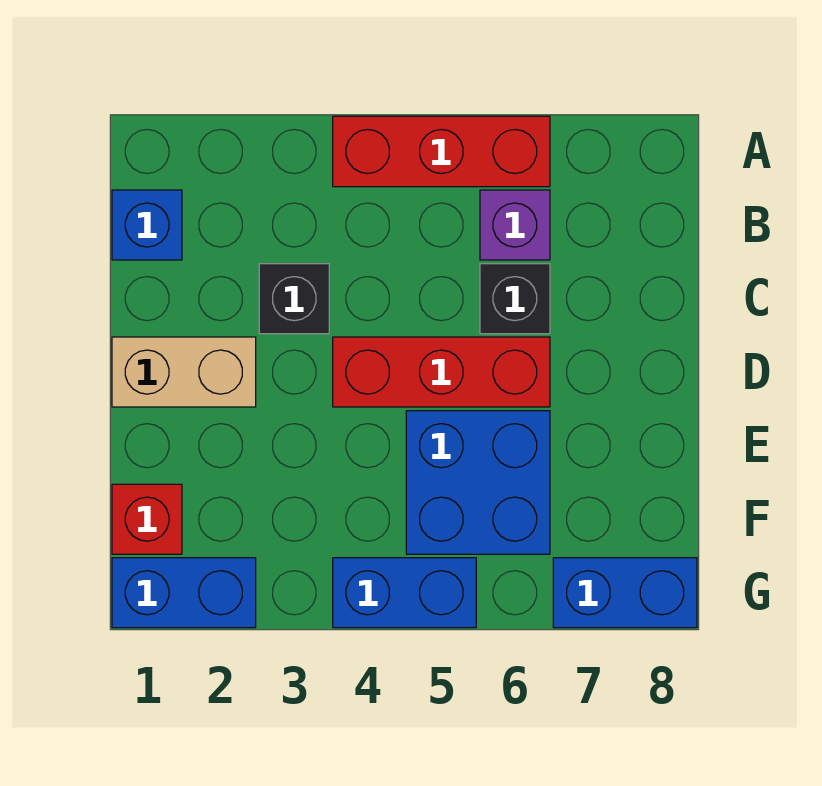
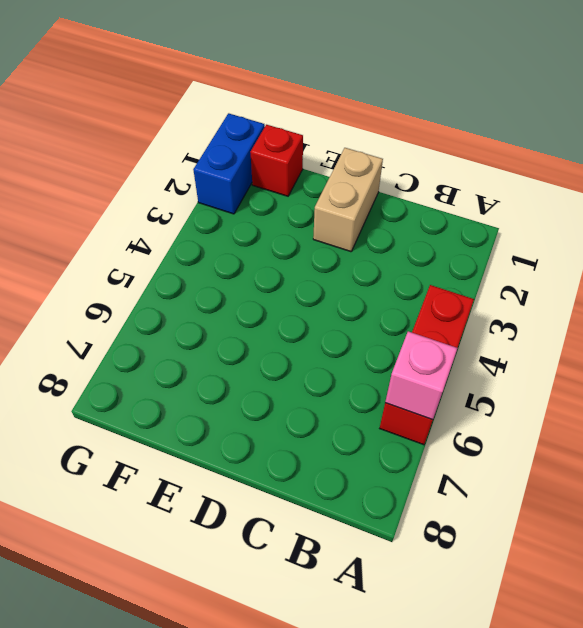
pink brick A6 level 2 -> none
none -> blue brick B1 level 1
none -> purple brick B6 level 1
none -> black brick C3 level 1

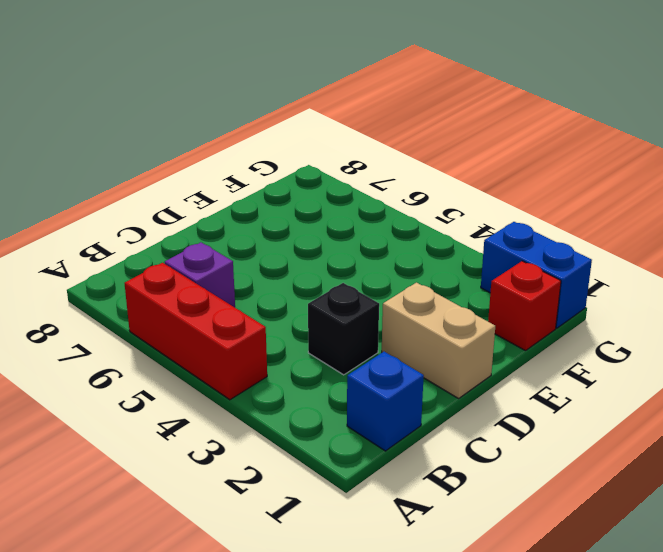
none -> black brick C6 level 1
none -> red brick D4:D6 level 1
none -> blue brick E5:F6 level 1

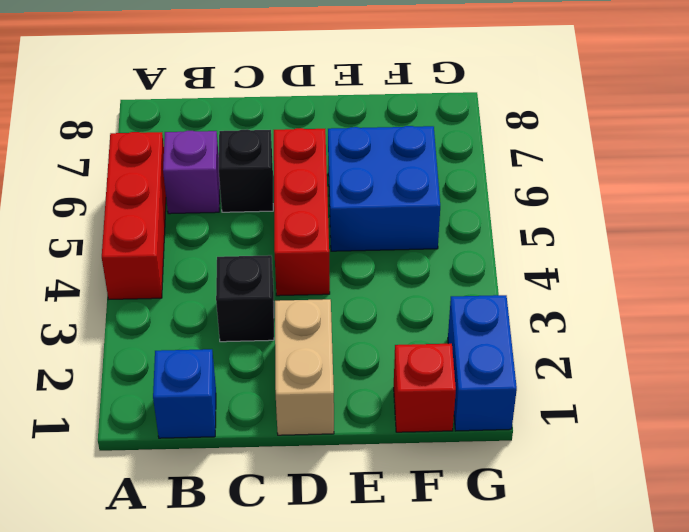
none -> blue brick G4:G5 level 1
none -> blue brick G7:G8 level 1

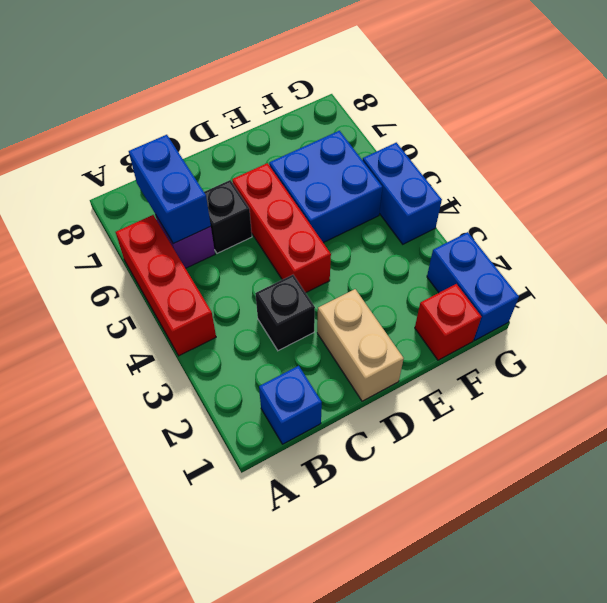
blue brick B6:B7 level 2 -> blue brick G7:G8 level 1

